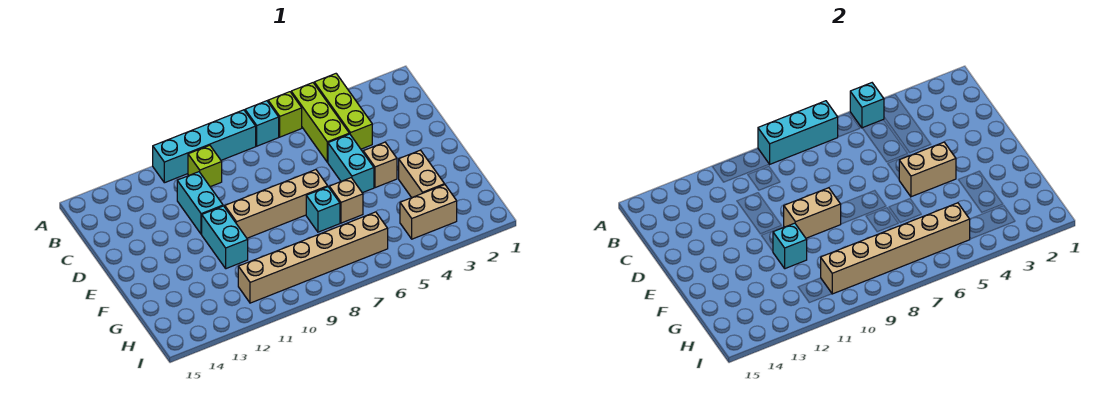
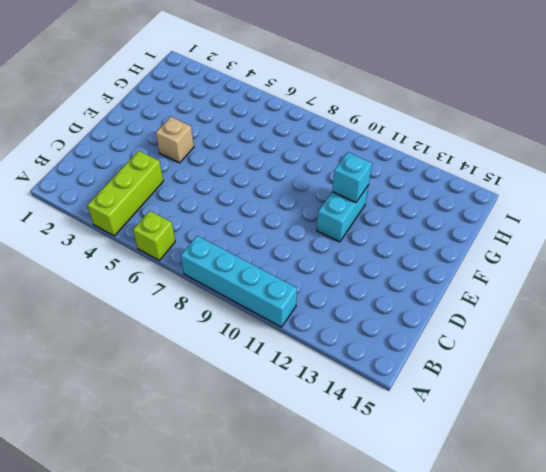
none -> lime brick A5:C5 level 1
none -> cyan brick A7 level 1
none -> lime brick B10 level 1

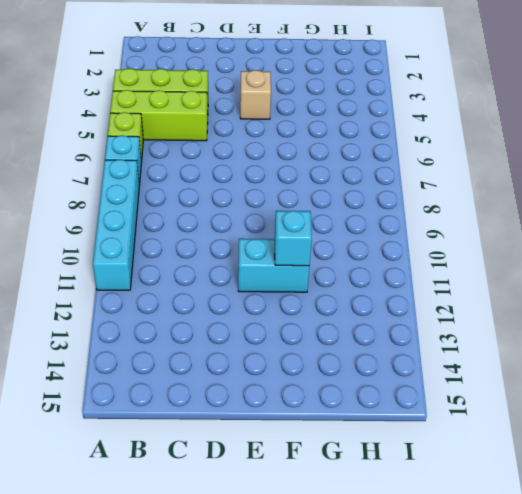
none -> lime brick B10 level 1
none -> cyan brick C11:D11 level 1
none -> cyan brick D5:E5 level 1

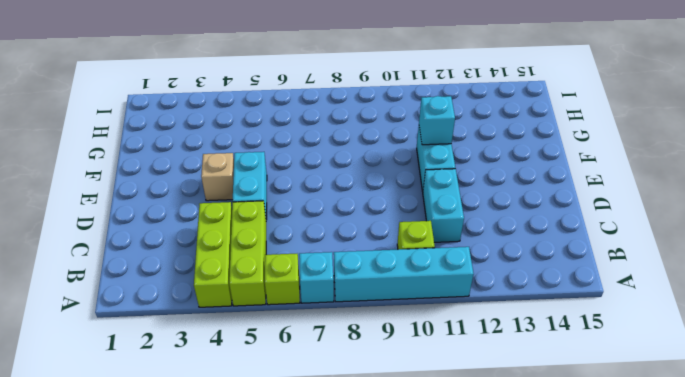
none -> tan brick E7:E10 level 1
none -> tan brick F3:G3 level 1
none -> tan brick F6 level 1

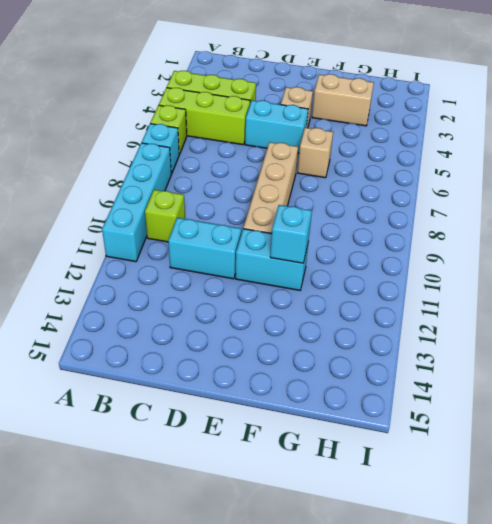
none -> cyan brick F7 level 1
none -> tan brick H3:H4 level 1
none -> tan brick H6:H11 level 1

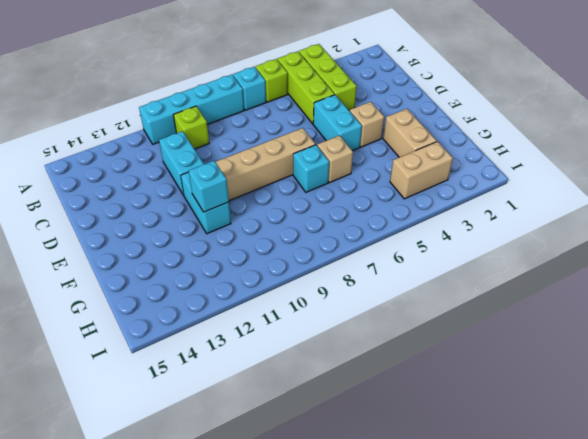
none -> tan brick H6:H11 level 1
none -> cyan brick A5 level 2
none -> cyan brick A7:A9 level 2

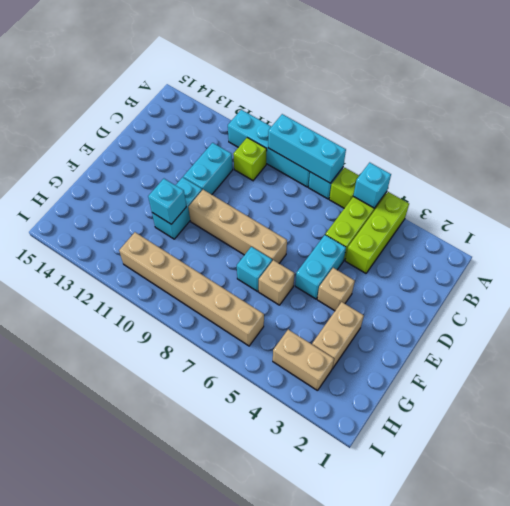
none -> tan brick E4:E5 level 2
none -> tan brick E9:E10 level 2
none -> tan brick H5:H10 level 2

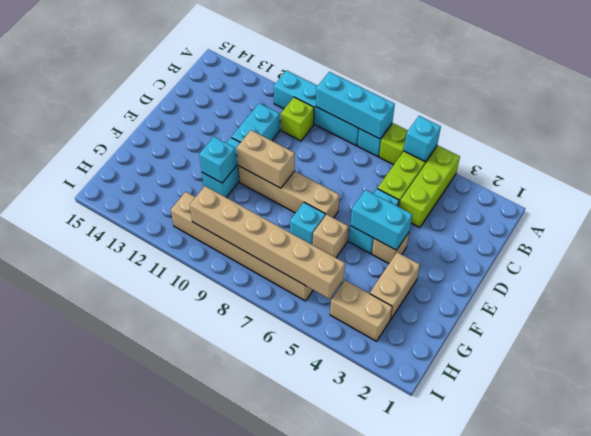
cyan brick E4:E5 level 2 -> tan brick E4:E5 level 2

